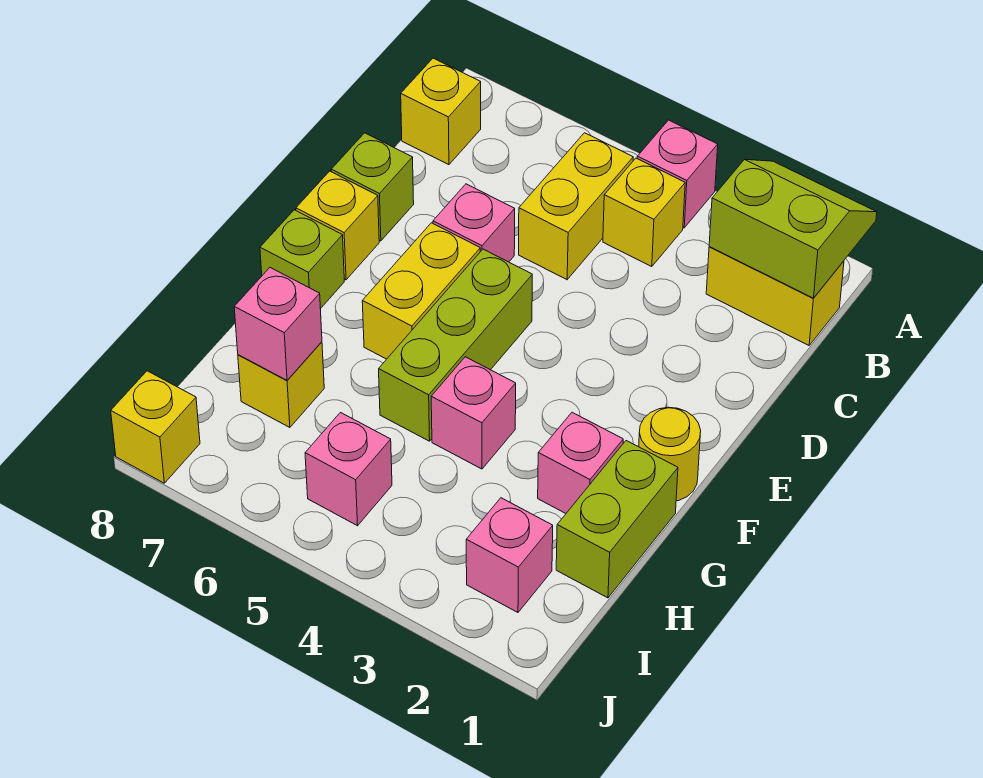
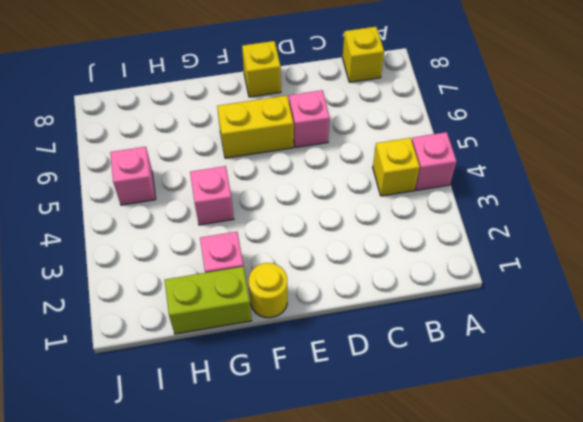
none -> yellow brick B1:B2 level 1
none -> yellow brick B5:C5 level 1
none -> lime brick D8 level 1

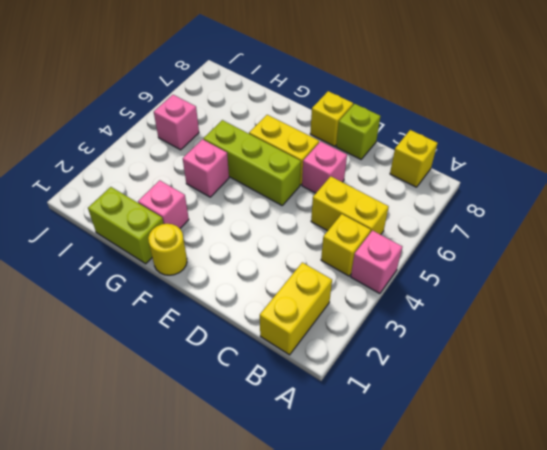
none -> lime brick F8 level 1
none -> yellow brick H7 level 1
none -> pink brick I2 level 1

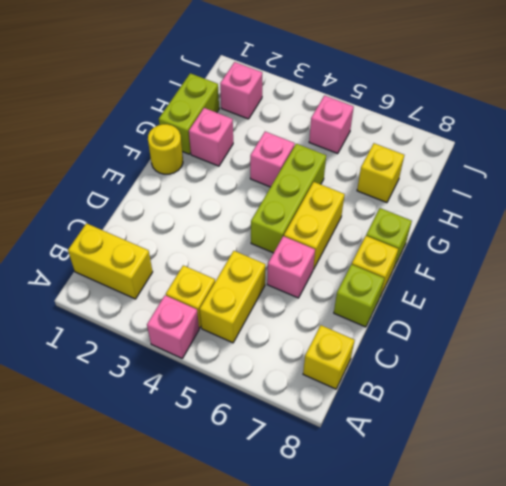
none -> yellow brick J8 level 1
none -> lime slope A1:B2 level 2 top B
none -> pink brick H7 level 2

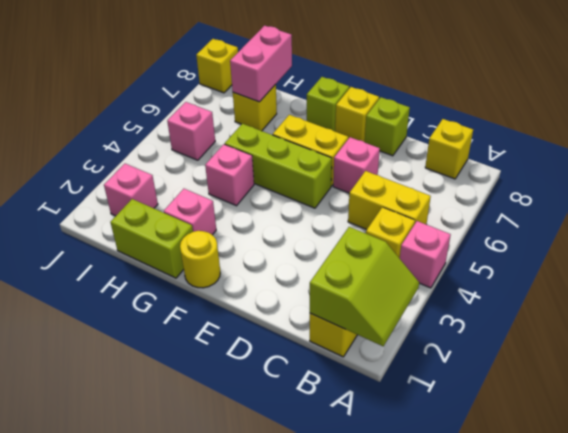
pink brick H7:H8 level 2 -> pink brick H7 level 2

